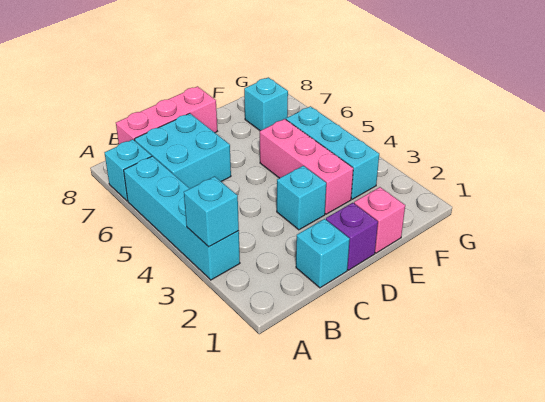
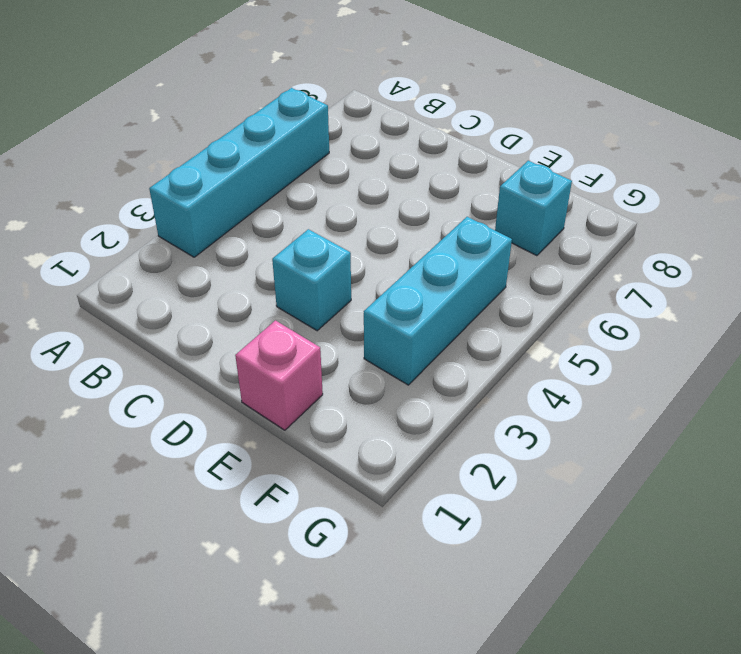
none -> cyan brick A7 level 1
none -> cyan brick B6:C7 level 1
none -> pink brick B8:D8 level 1

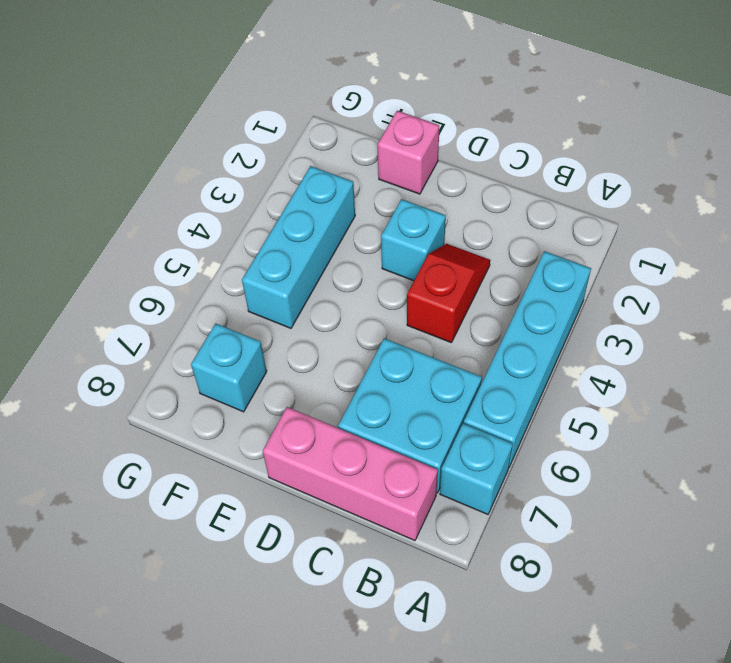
red slope C3:C4 level 1 top 4 -> none
none -> cyan brick C1 level 1
none -> purple brick D1 level 1
none -> pink brick E3:E5 level 1

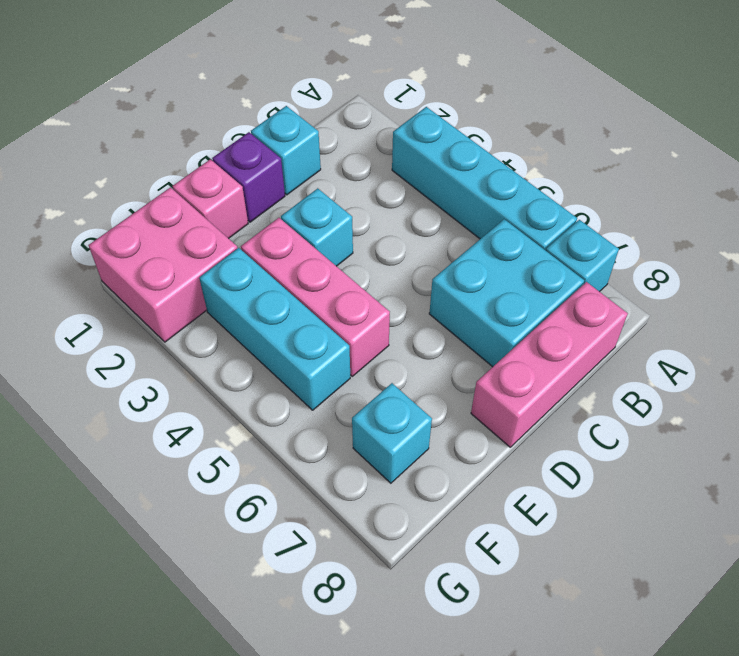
pink brick F1:G2 level 1 -> none
none -> cyan brick A3 level 2

